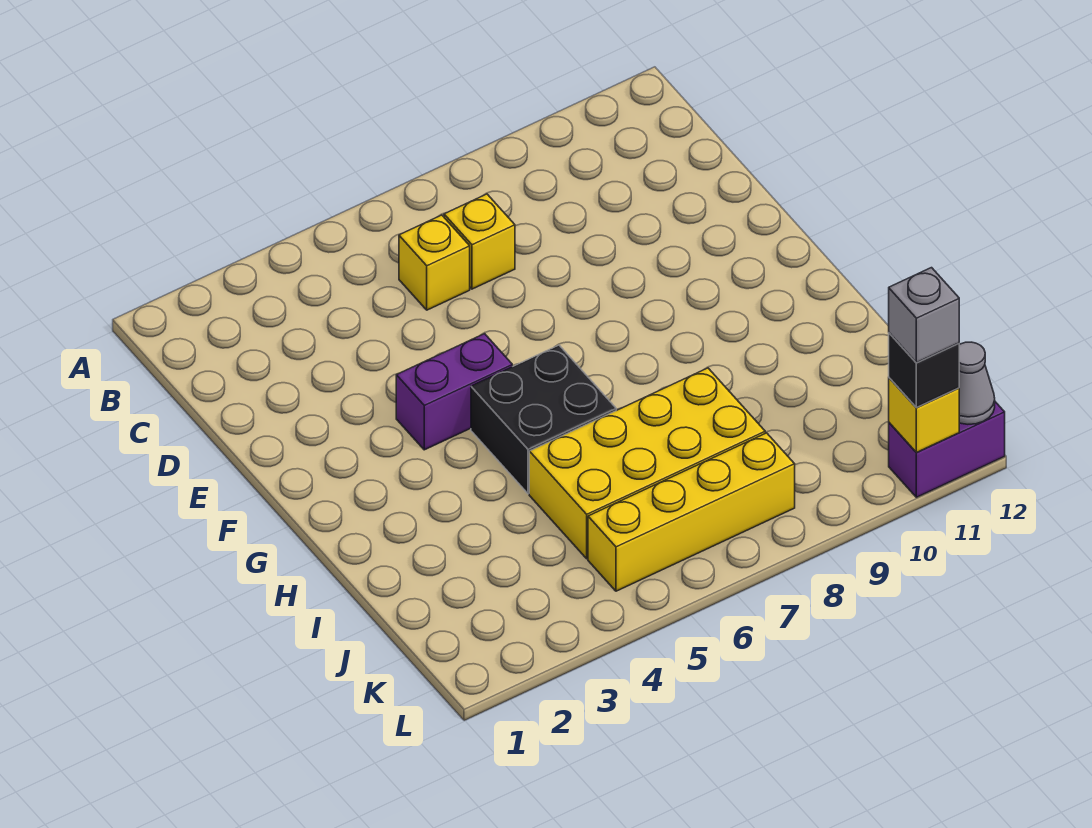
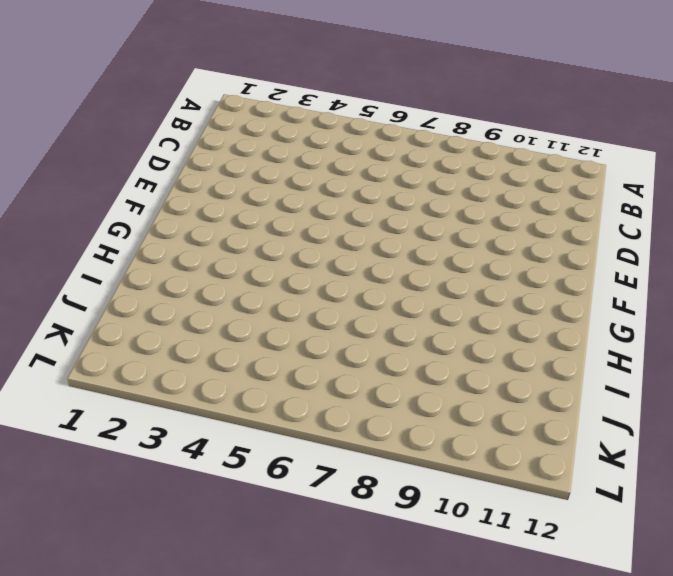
none -> yellow brick C6 level 1
none -> yellow brick C7 level 1

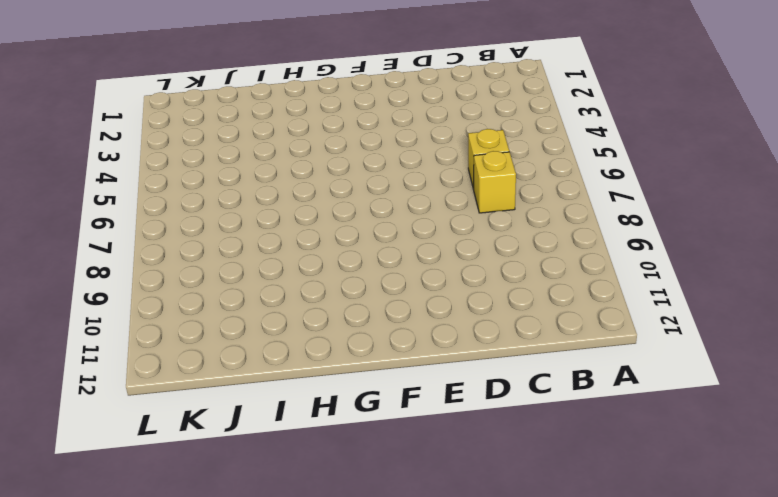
none -> purple brick F4:F5 level 1
none -> black brick G5:H6 level 1

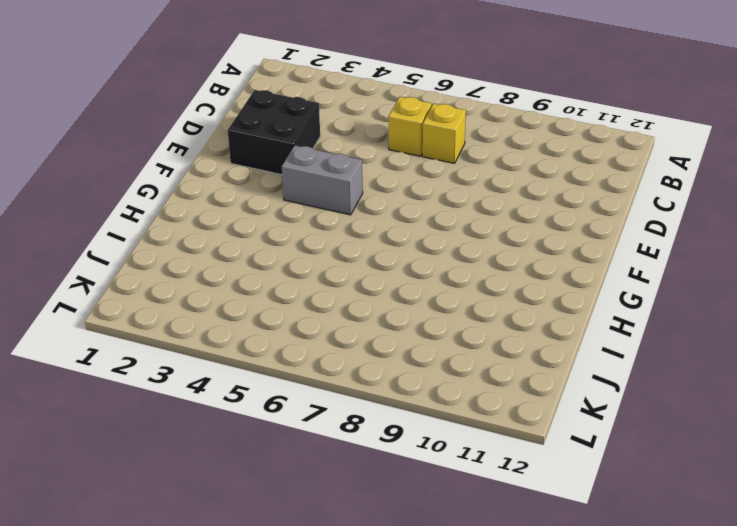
black brick D2:E3 level 1 -> black brick G5:H6 level 1
grey brick F4:F5 level 1 -> purple brick F4:F5 level 1
none -> yellow brick I5:J8 level 1
none -> yellow brick K5:K8 level 1

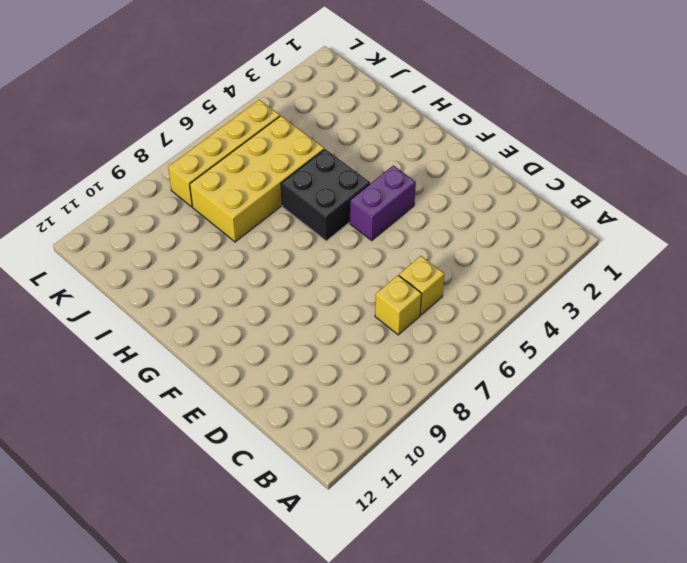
none -> purple brick L11:L12 level 1
none -> yellow brick L11 level 2

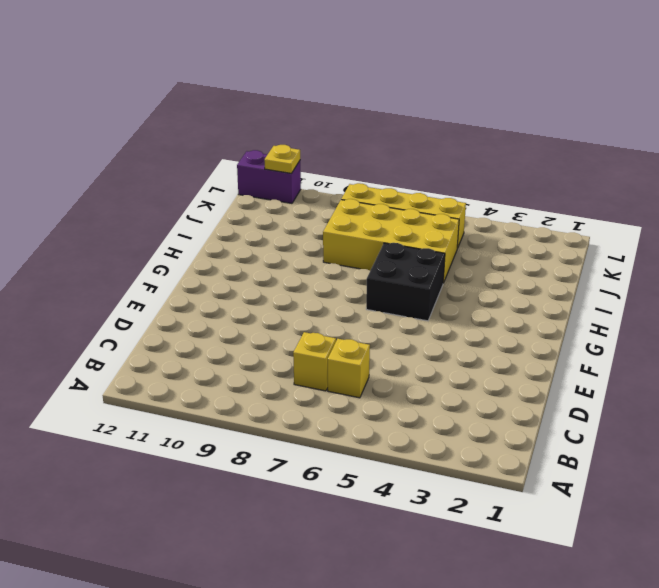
yellow plate L11 level 2 -> yellow brick L11 level 2
none -> purple brick F4:F5 level 1
none -> grey cone L12 level 2

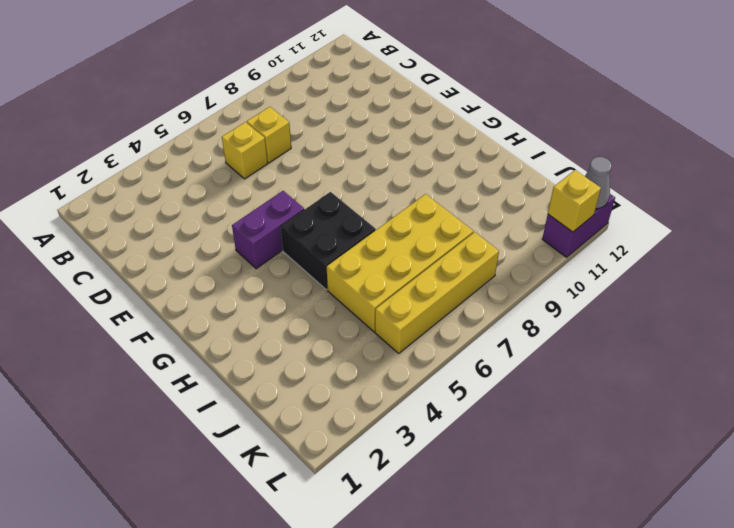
none -> black brick L11 level 3
none -> grey brick L11 level 4

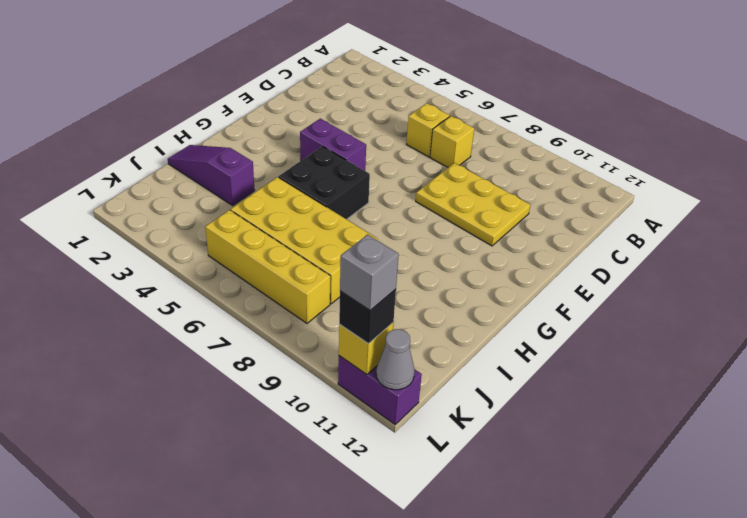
yellow plate D8:E10 level 1 -> none
purple slope I1:I3 level 1 top 3 -> none

